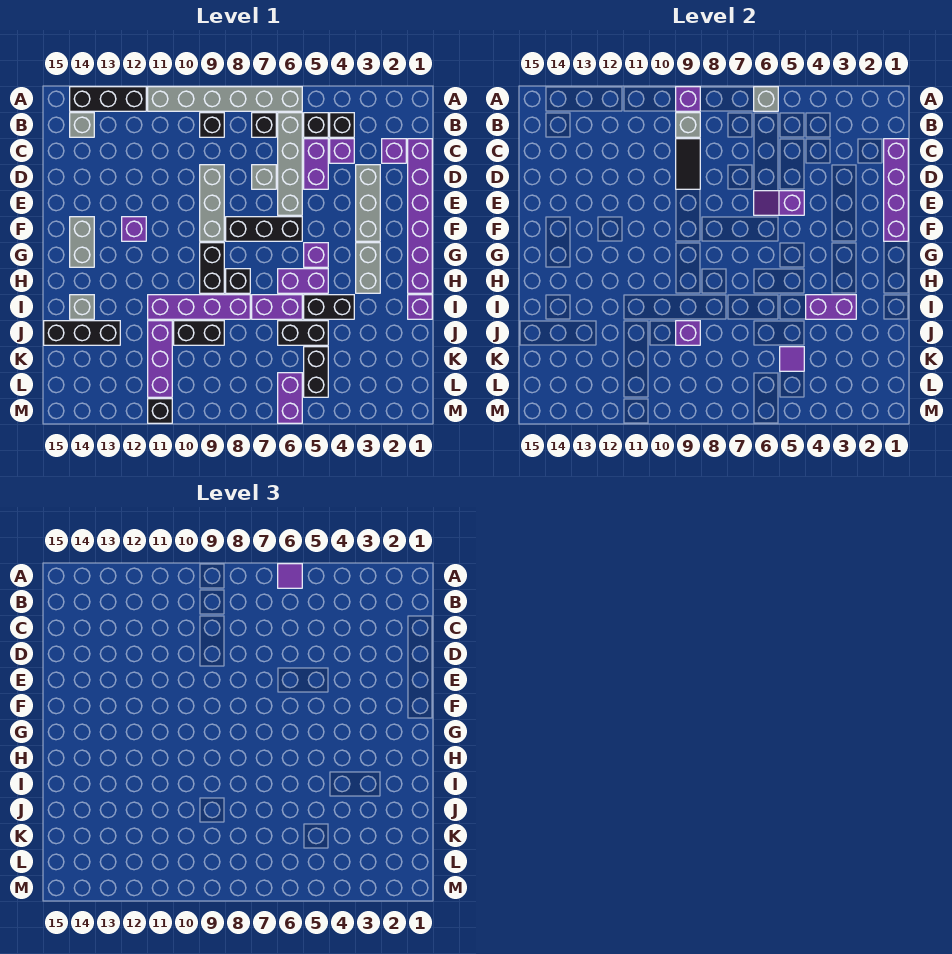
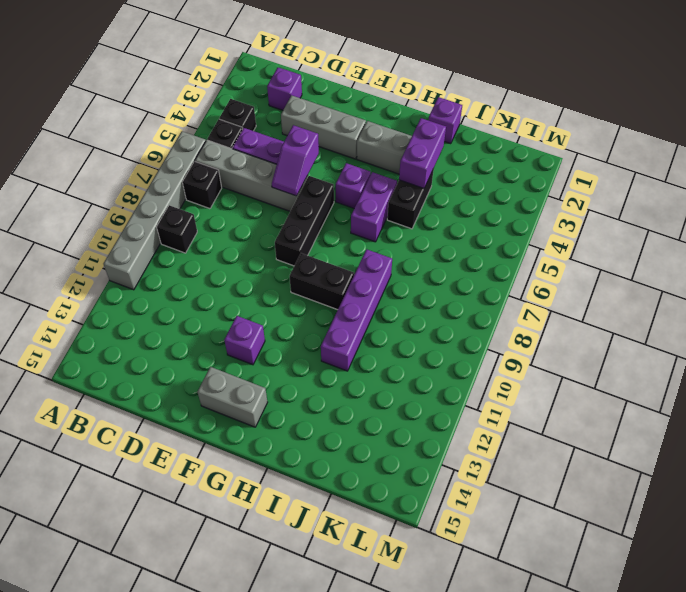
none -> black brick A12:A14 level 1
none -> grey brick B14 level 1
none -> purple brick C1:H1 level 1
none -> purple brick C4 level 1

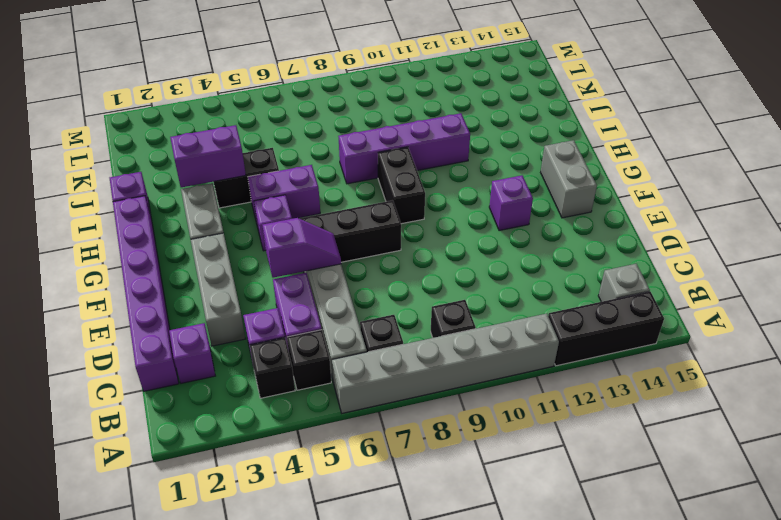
none -> grey brick D7 level 1
none -> grey brick D9:F9 level 1
none -> black brick H8 level 1
none -> purple brick I6:I7 level 1

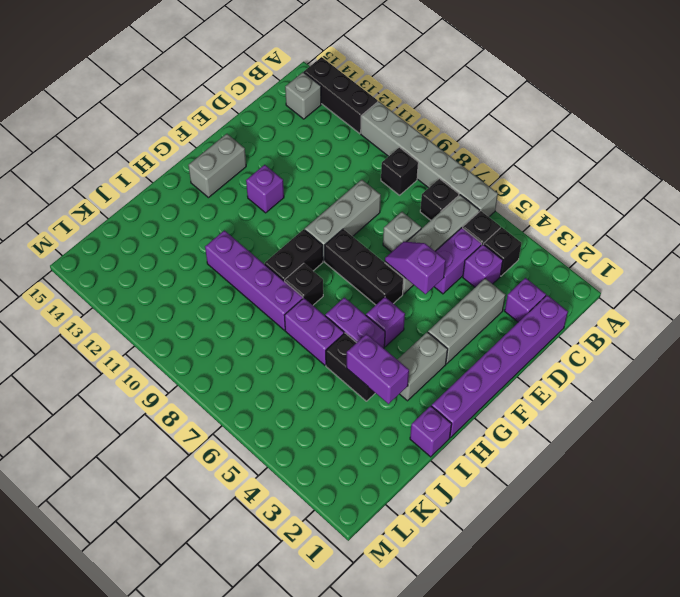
none -> grey brick I14 level 1
none -> black brick J5:J6 level 1
none -> black brick J9:J10 level 1
none -> purple brick J11:L11 level 1

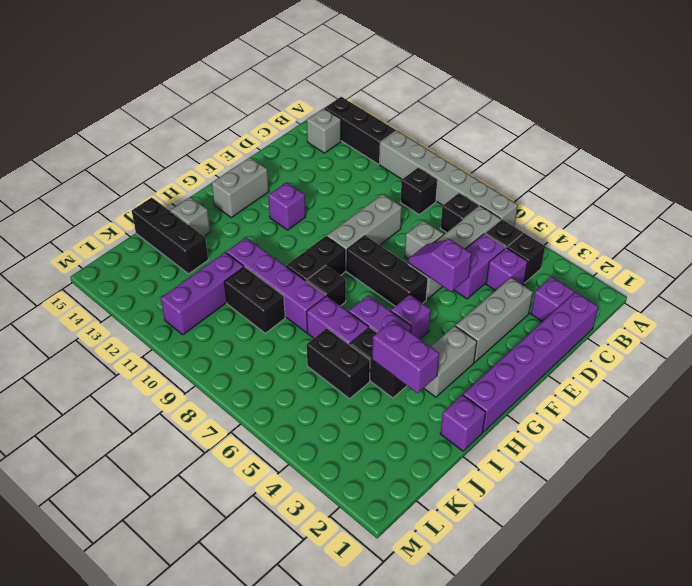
none -> black brick K5:L5 level 1
none -> purple brick L6:M6 level 1
none -> black brick M11 level 1
none -> grey brick A6 level 2

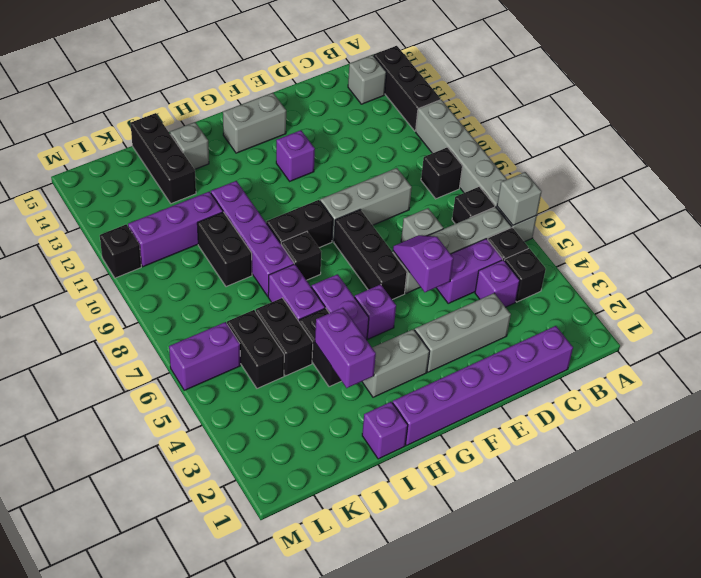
black brick K5:K6 level 1 -> black brick K5:L5 level 1
none -> purple brick C2 level 1
none -> purple brick A9 level 2
none -> grey brick B9 level 2
none -> purple brick C1:F1 level 2

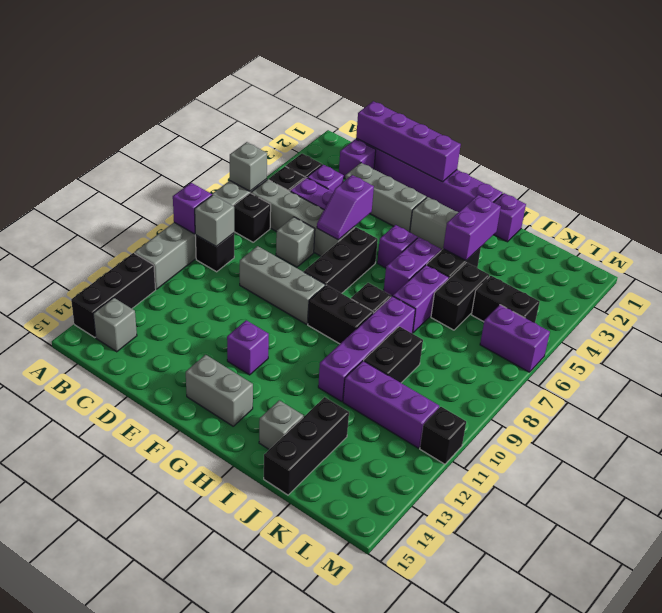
none -> black tile C9:D9 level 2
none -> purple brick J9 level 2
none -> purple tile K5 level 2
none -> purple tile A6 level 3

